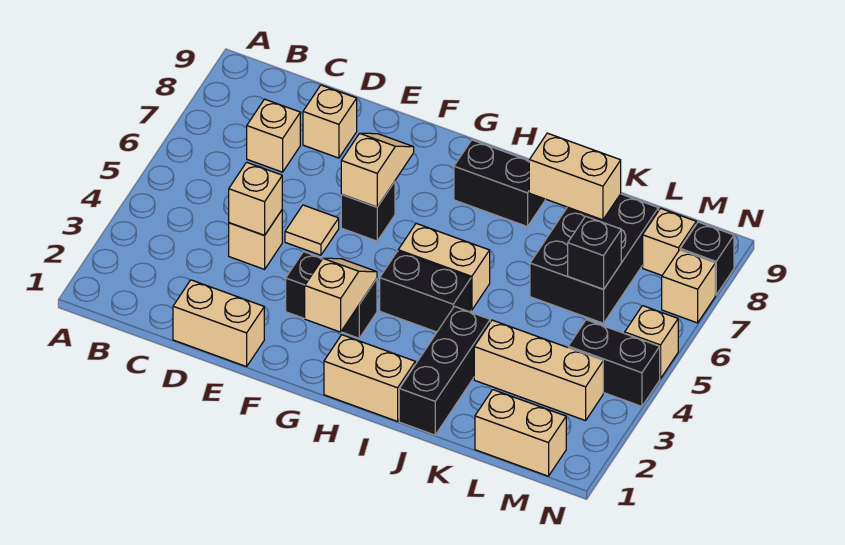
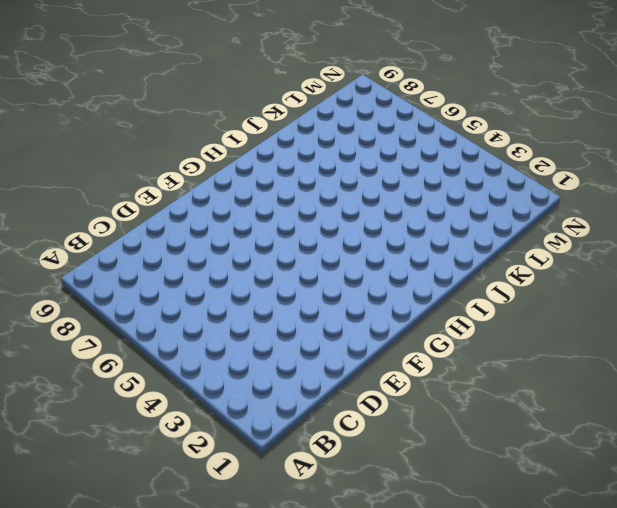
none -> tan brick C7 level 1
none -> tan brick D1:E1 level 1
none -> tan brick D4 level 1

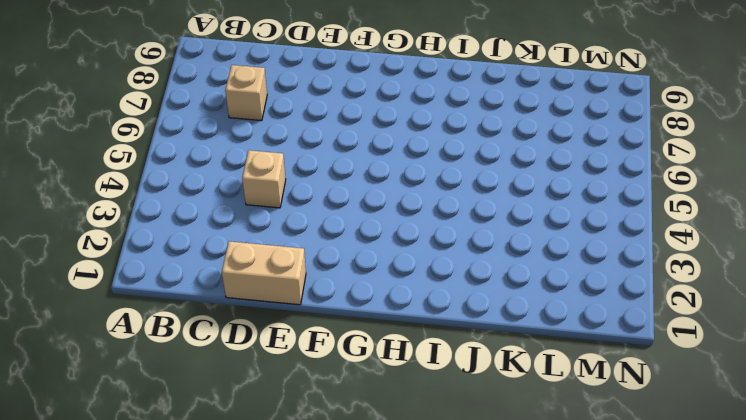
none -> tan brick D8 level 1
none -> tan tile E5 level 1
none -> black brick F3:G3 level 1

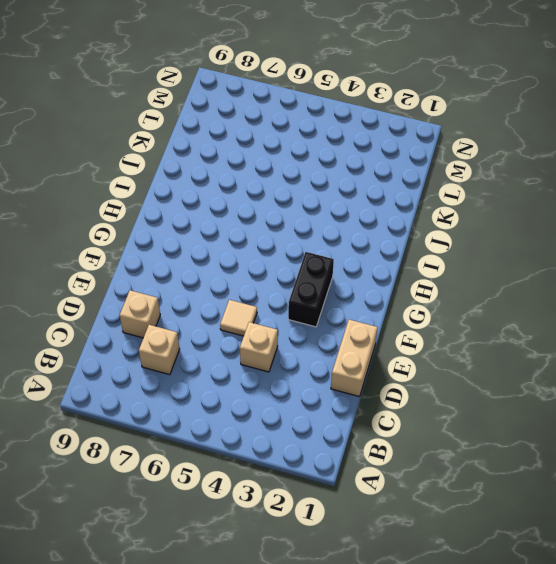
none -> black brick F6 level 1
none -> tan brick H1:I1 level 1
none -> black brick H4:I4 level 1

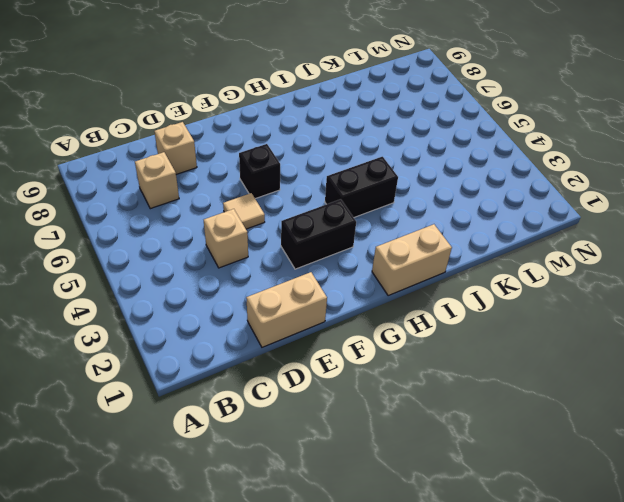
none -> tan brick H5:I5 level 1
none -> black brick H8:I8 level 1
none -> black brick J1:J3 level 1

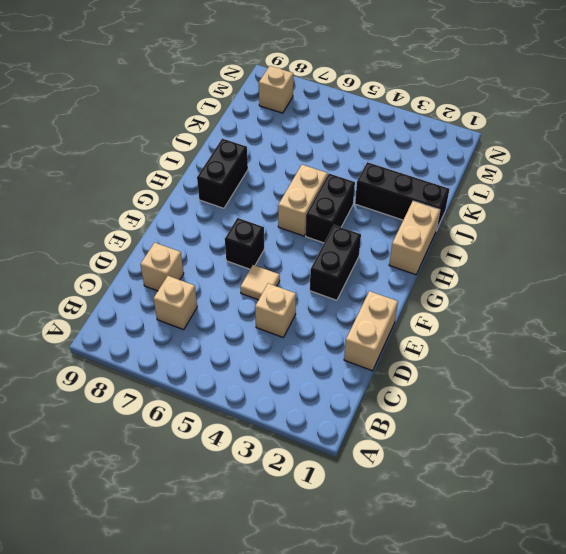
none -> tan brick K3:M3 level 1
none -> black brick K6:L8 level 1
none -> tan brick L1:M1 level 1

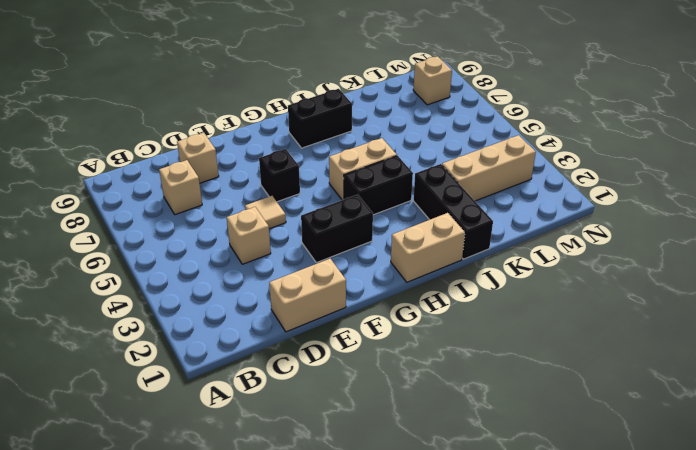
none -> black brick K6:L8 level 1
none -> tan brick L1:M1 level 1
none -> black brick M4:N4 level 1

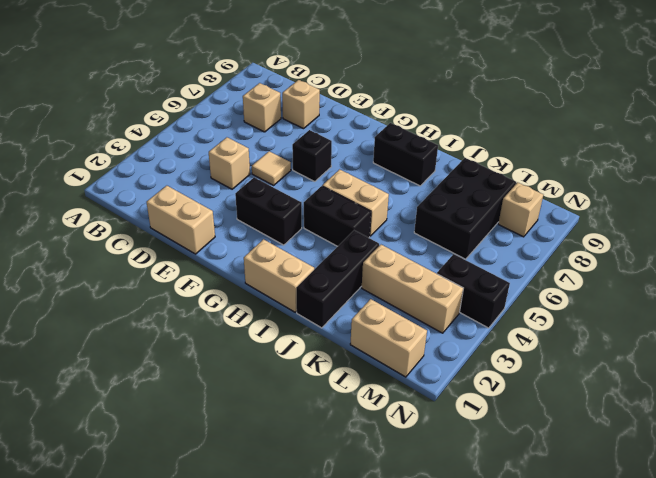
none -> tan brick N5 level 1
none -> tan brick N7 level 1
none -> black brick N8 level 1

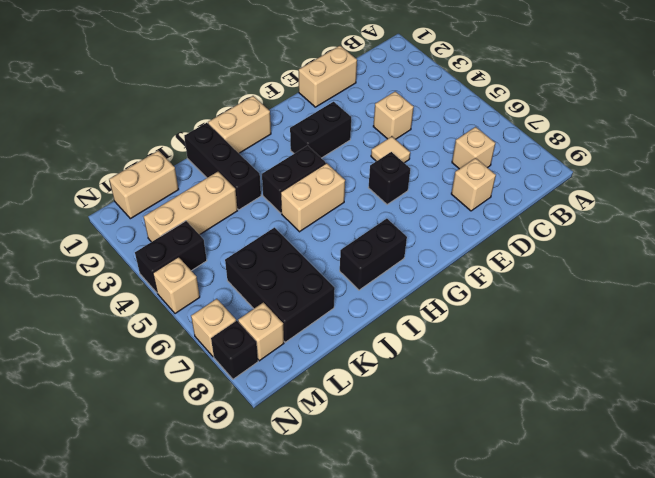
none -> tan brick D4 level 2
none -> tan slope F6:F7 level 2 top 6
none -> tan slope G2:G3 level 2 top 2

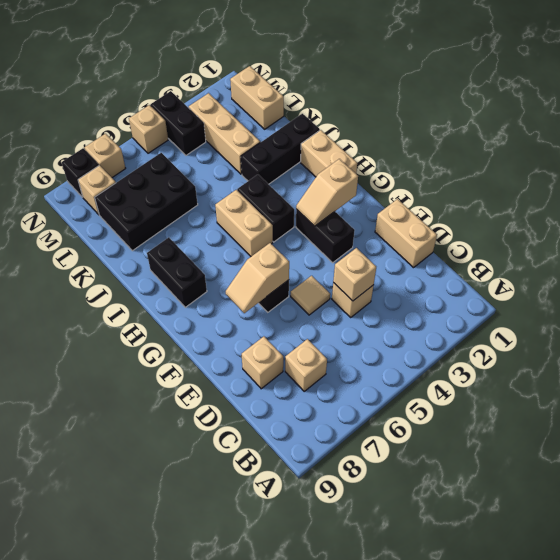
none -> tan brick J8:K8 level 2
none -> black brick L6 level 2

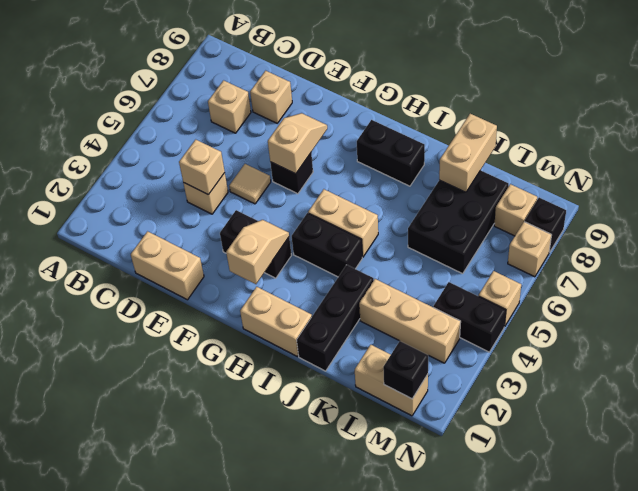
tan brick K8:K9 level 2 -> tan brick J8:K8 level 2
black brick M1 level 2 -> black brick L6 level 2

